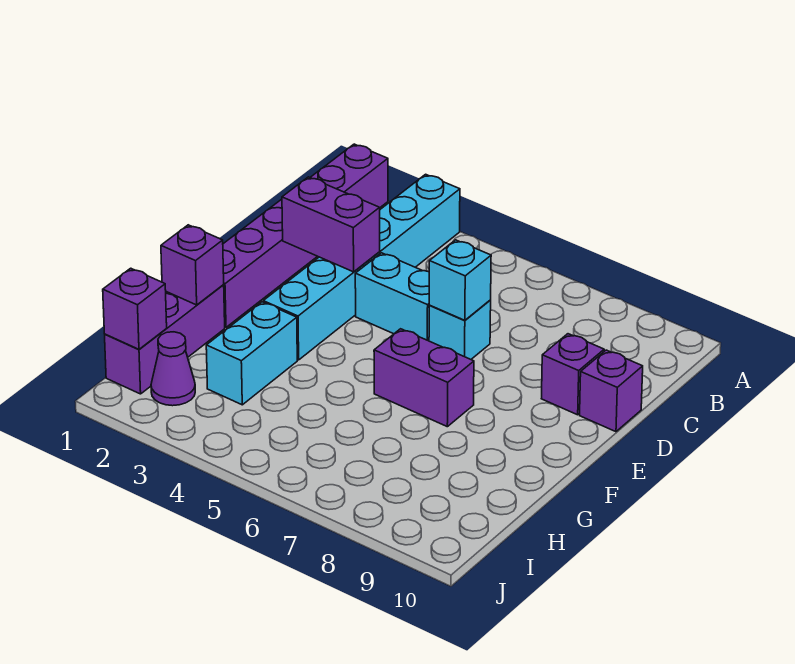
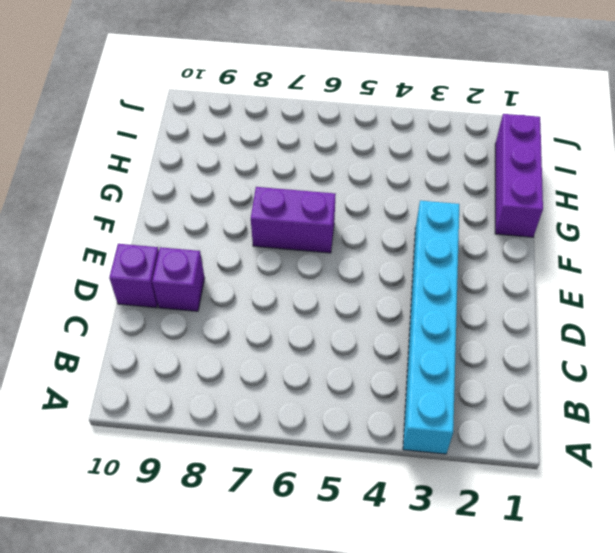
none -> purple brick A1:F1 level 1
none -> cyan brick D4:D5 level 1
none -> cyan brick D6 level 1

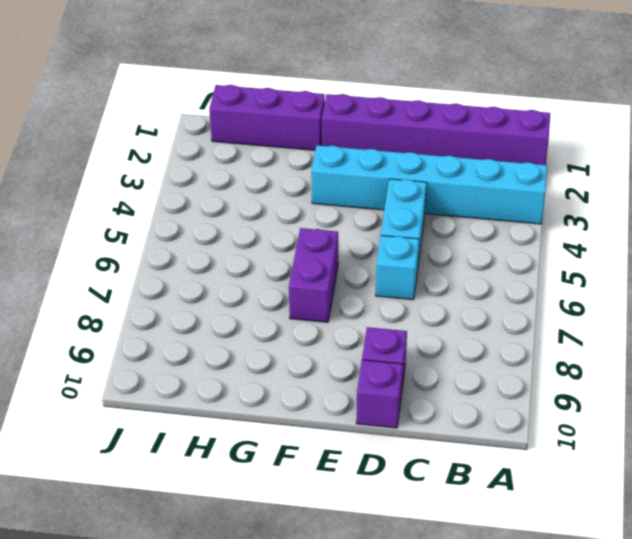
none -> cyan brick G3:H3 level 1
none -> purple cone I2 level 1
none -> purple brick D2:D3 level 2

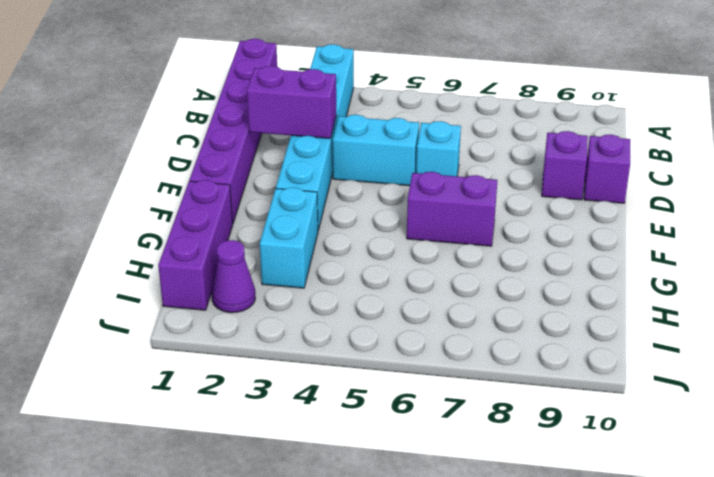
none -> cyan brick D6 level 2
none -> purple brick G1 level 2
none -> purple brick I1 level 2

